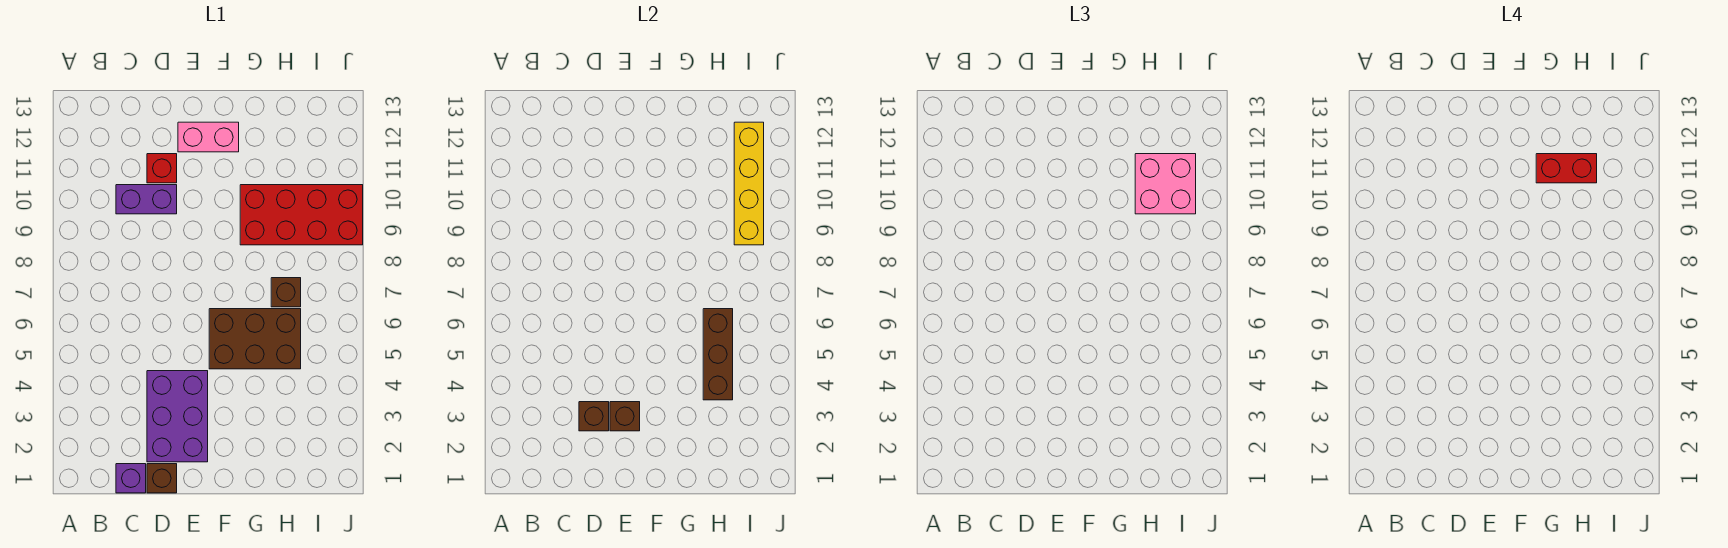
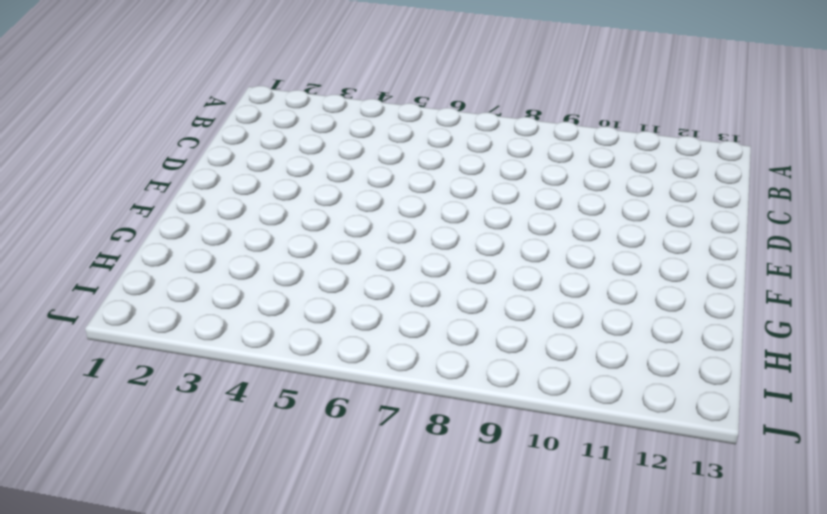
none -> purple brick C1 level 1
none -> purple brick C10:D10 level 1
none -> brown brick D1 level 1

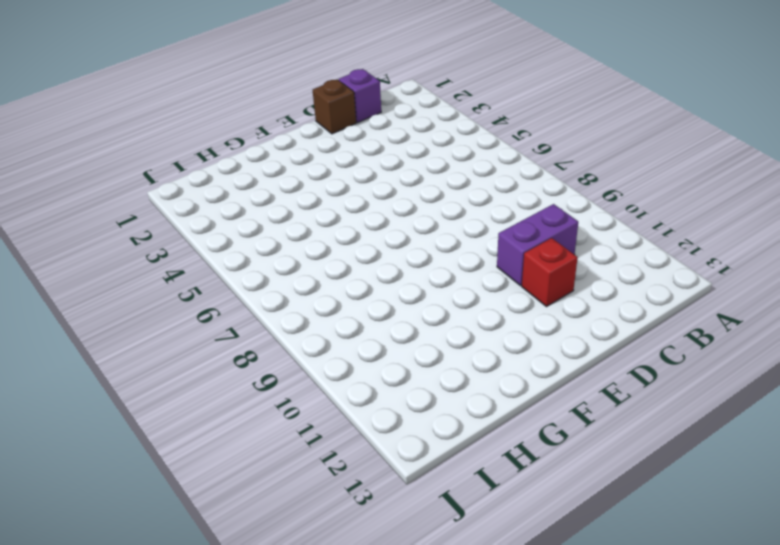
none -> purple brick D2:E4 level 1
none -> pink brick E12:F12 level 1
none -> brown brick F5:H6 level 1

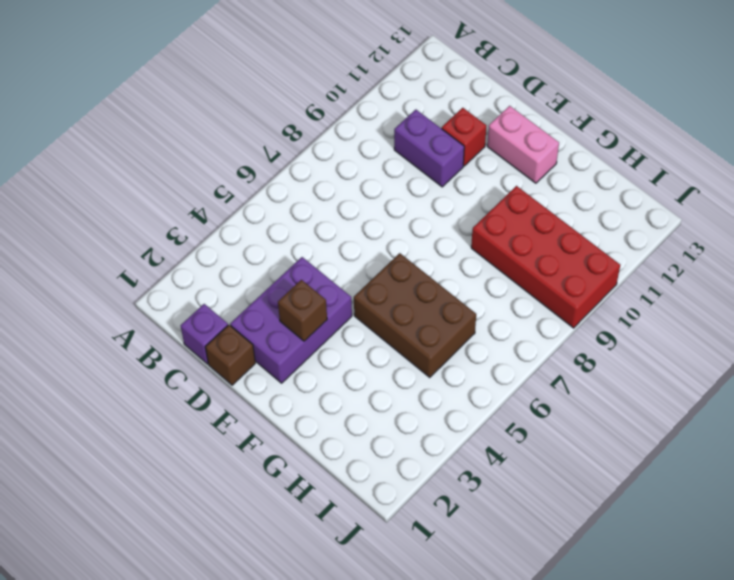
none -> brown brick H7 level 1
none -> brown brick D3 level 2
none -> brown brick H4:H6 level 2

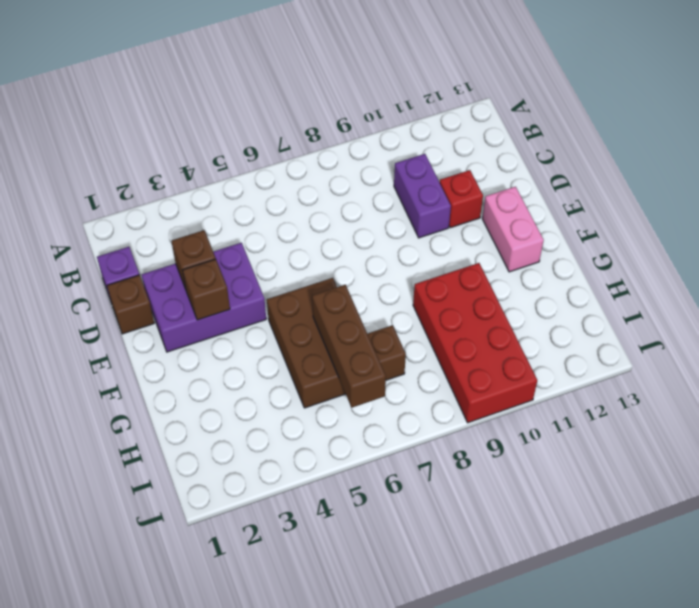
brown brick G6:I6 level 2 -> brown brick H4:H6 level 2
none -> yellow brick I9:I12 level 2
none -> pink brick H10:I11 level 3
none -> red brick G11:H11 level 4

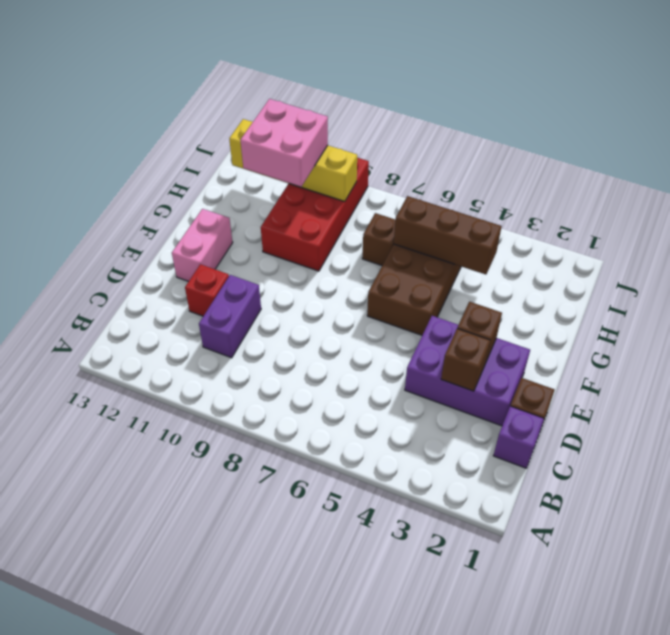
none -> red brick G11:H11 level 4

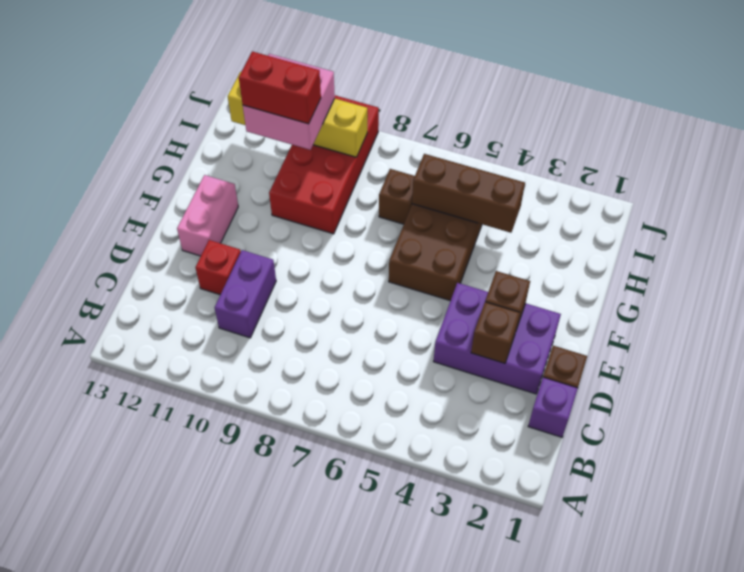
red brick H10:H11 level 4 -> red brick G11:H11 level 4

